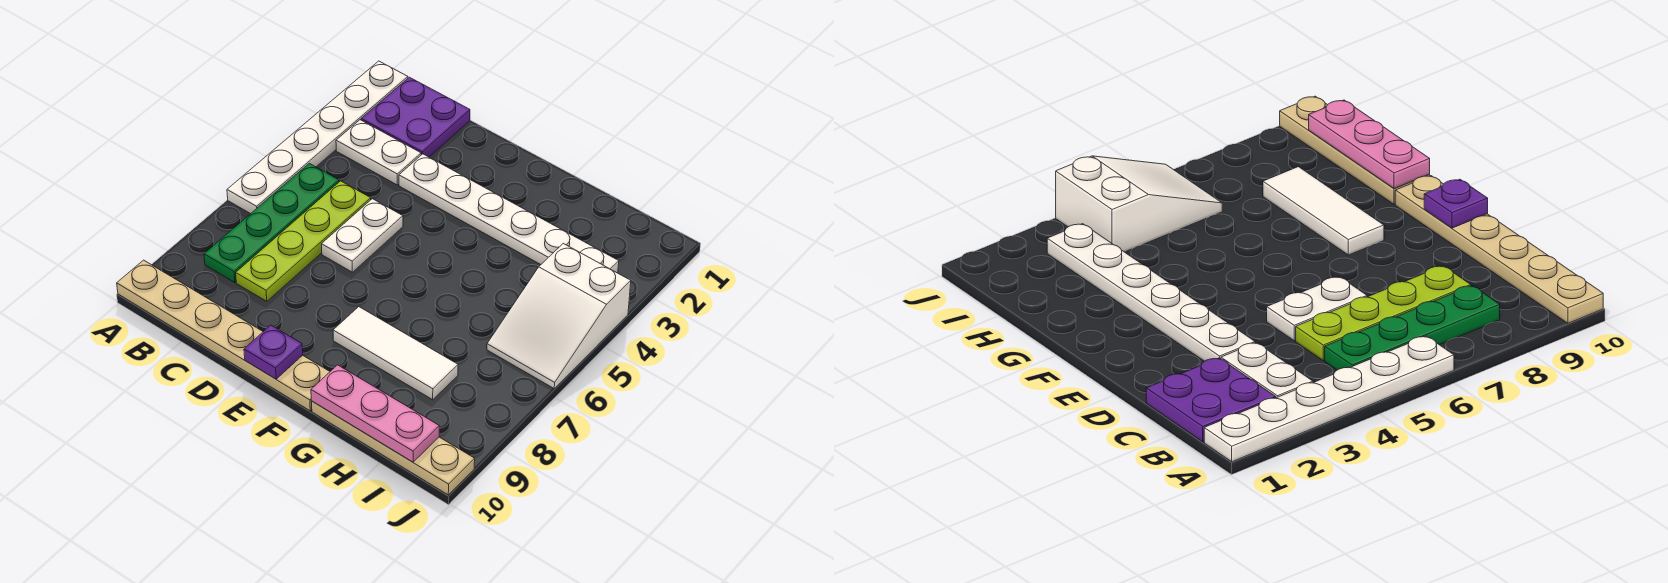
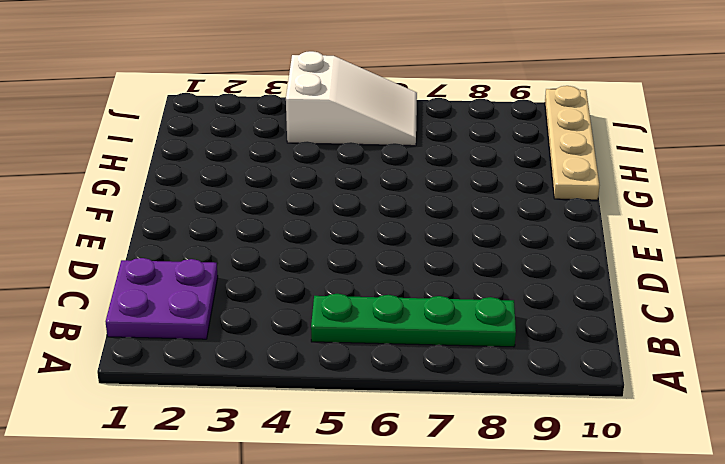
none -> white plate A1:A6 level 1
none -> tan plate A10:F10 level 1
none -> white plate B3:C3 level 1

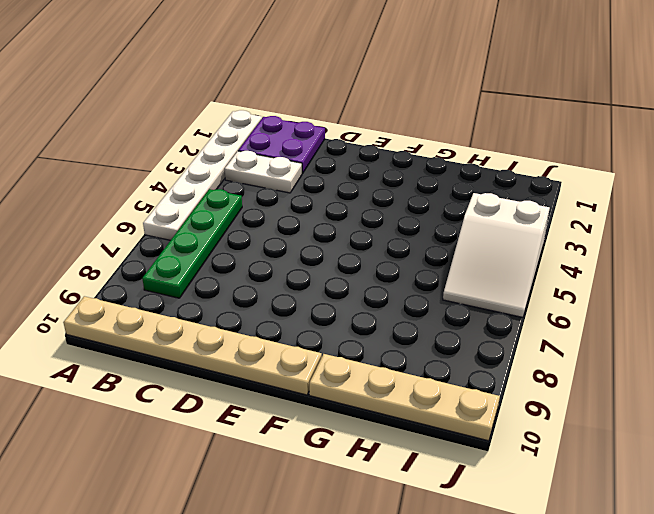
none -> lime plate C5:C8 level 1
none -> white plate D3:I3 level 1
none -> white plate D5:D6 level 1

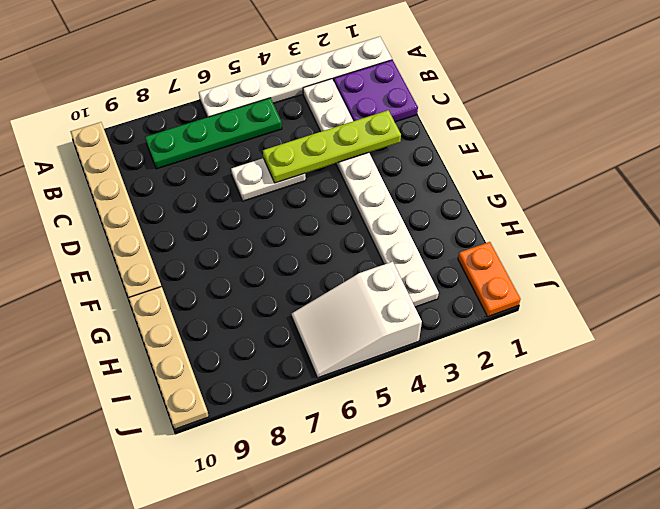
lime plate D2:D5 level 2 -> lime plate C5:C8 level 1
orange plate I1:J1 level 1 -> none
none -> white tile F8:H8 level 1
none -> purple plate E10 level 2
none -> pink plate G10:I10 level 2

